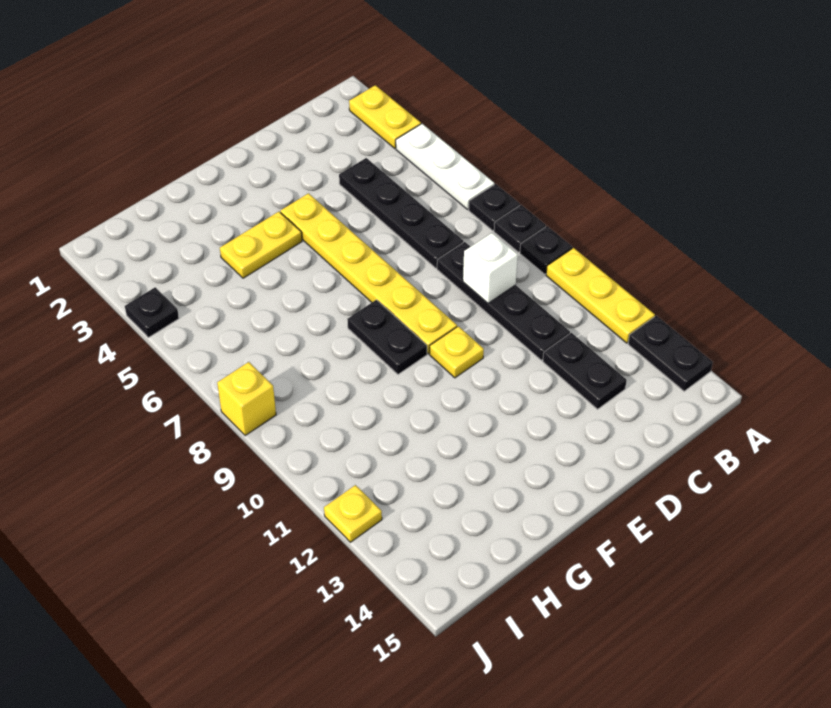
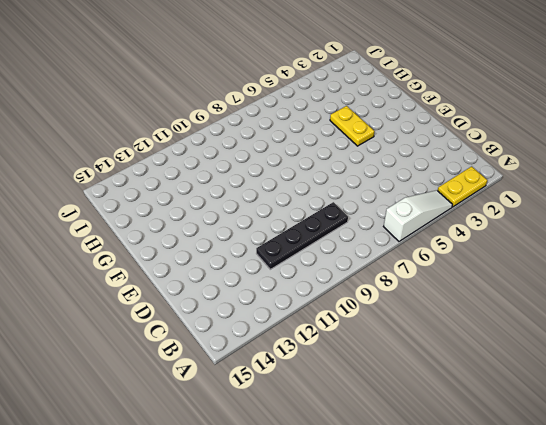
white slope A4:A6 level 1 top 6 -> white plate A4:A6 level 1
none -> black plate A7 level 1
none -> black plate A8 level 1
none -> black plate A9 level 1

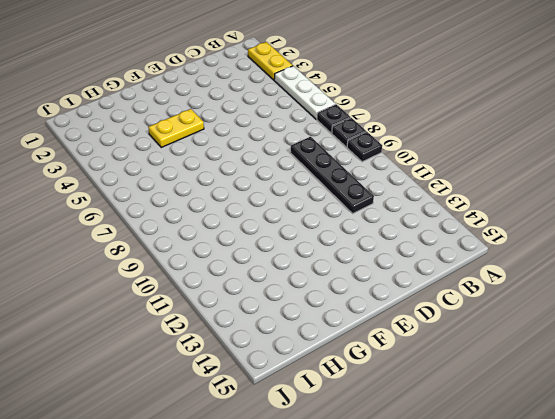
none -> yellow plate A10:A12 level 1
none -> black plate A13:A14 level 1
none -> black plate C4:C7 level 1

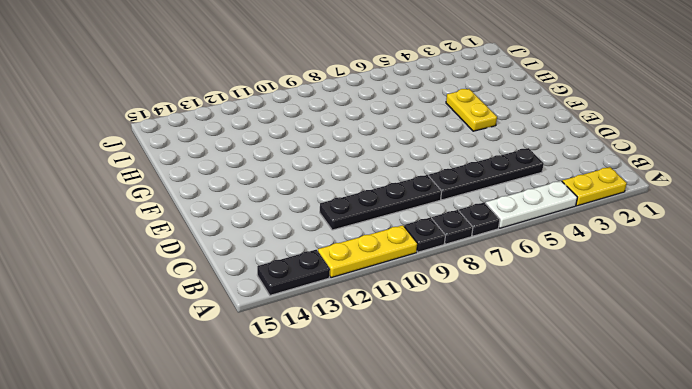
none -> black plate C12:C13 level 1
none -> yellow plate E4:E9 level 1
none -> yellow plate E10 level 1

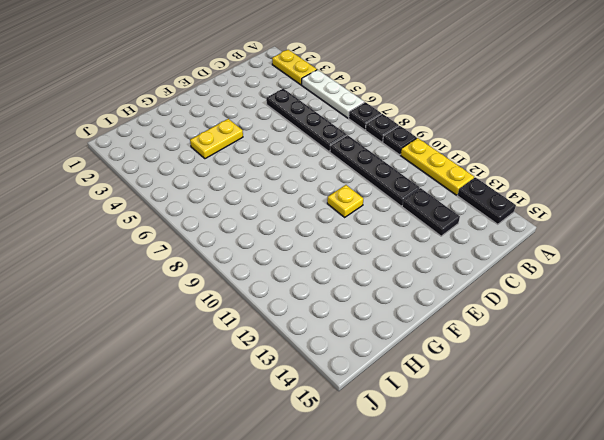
none -> yellow plate E4:E9 level 1
none -> black plate F8:F9 level 1
none -> black plate J4 level 1

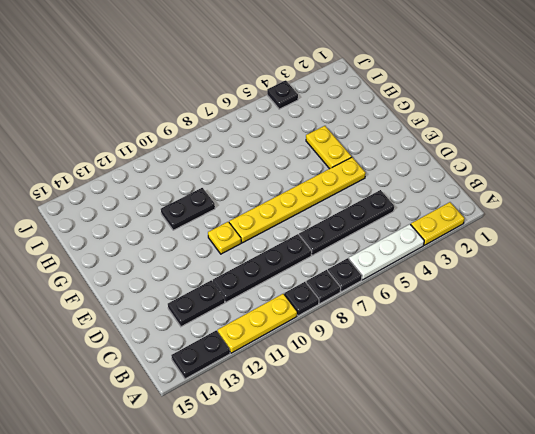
black plate G10:G11 level 1 -> black plate F8:F9 level 1
none -> yellow brick J8 level 1
none -> yellow plate J12 level 1
none -> white brick C9 level 2

